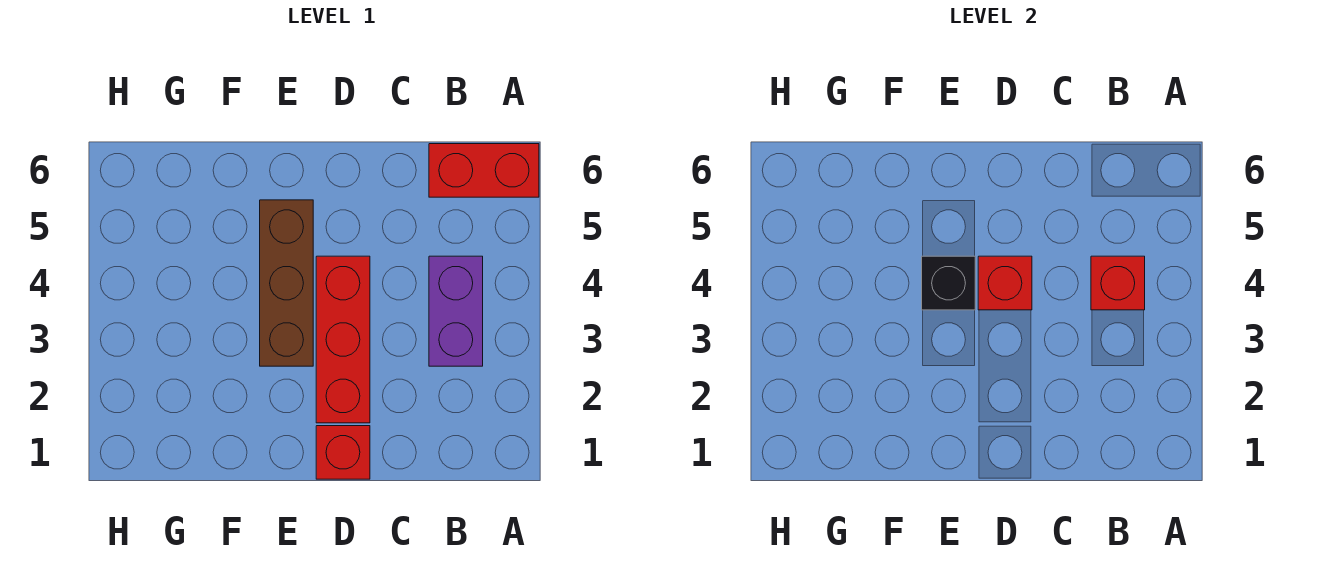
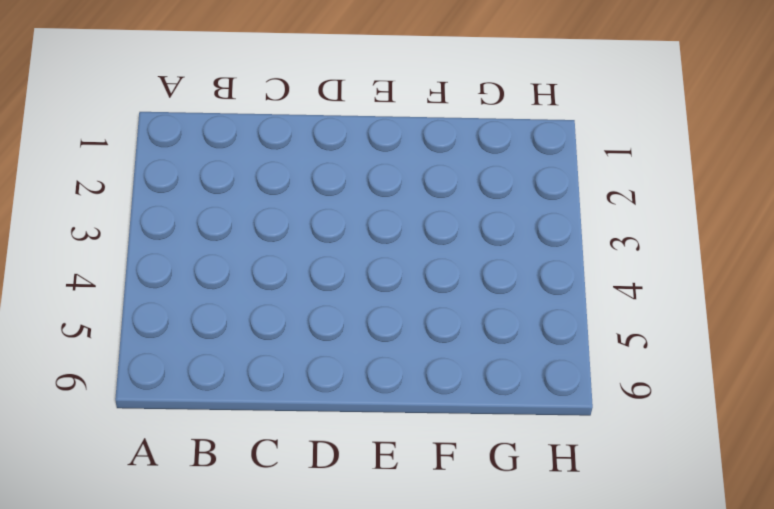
none -> red brick A6:B6 level 1
none -> purple brick B3:B4 level 1

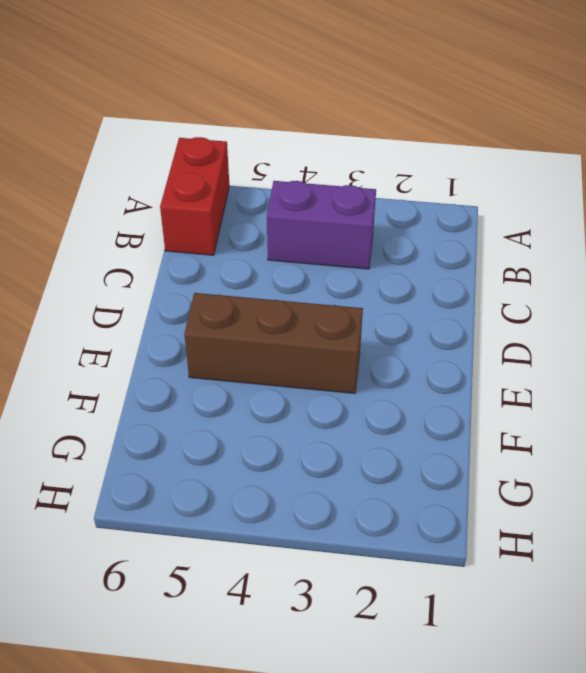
none -> red brick D1 level 1
none -> red brick D2:D4 level 1

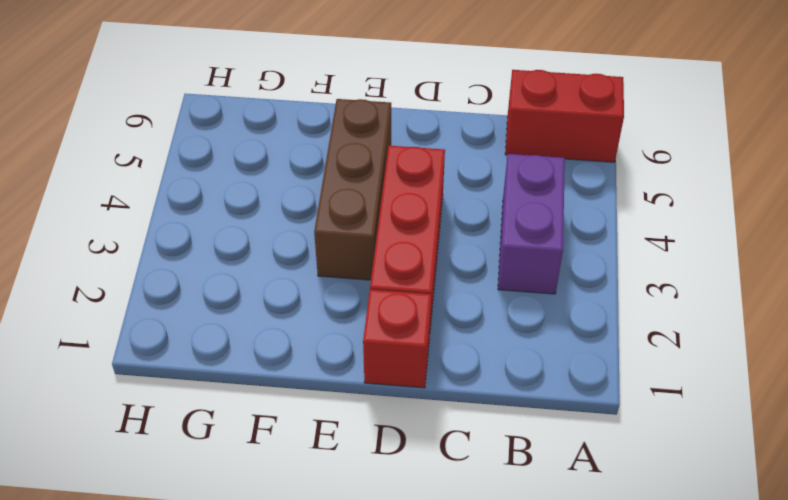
none -> red brick B4 level 2
none -> red brick D4 level 2

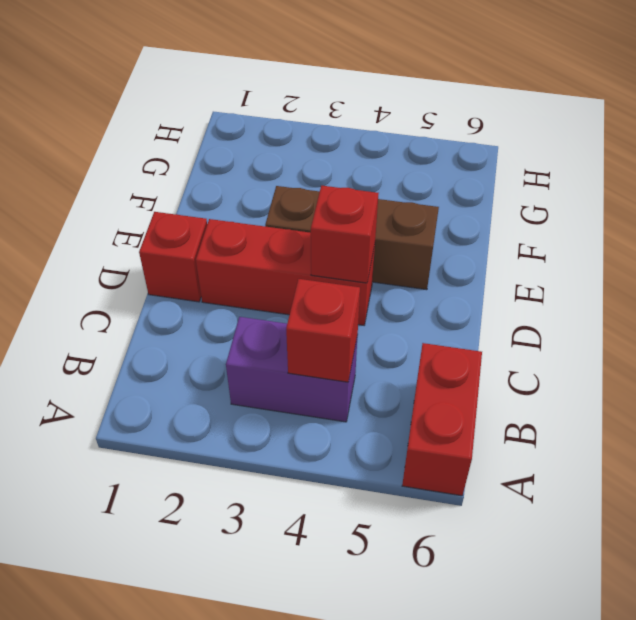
none -> black brick E4 level 2

